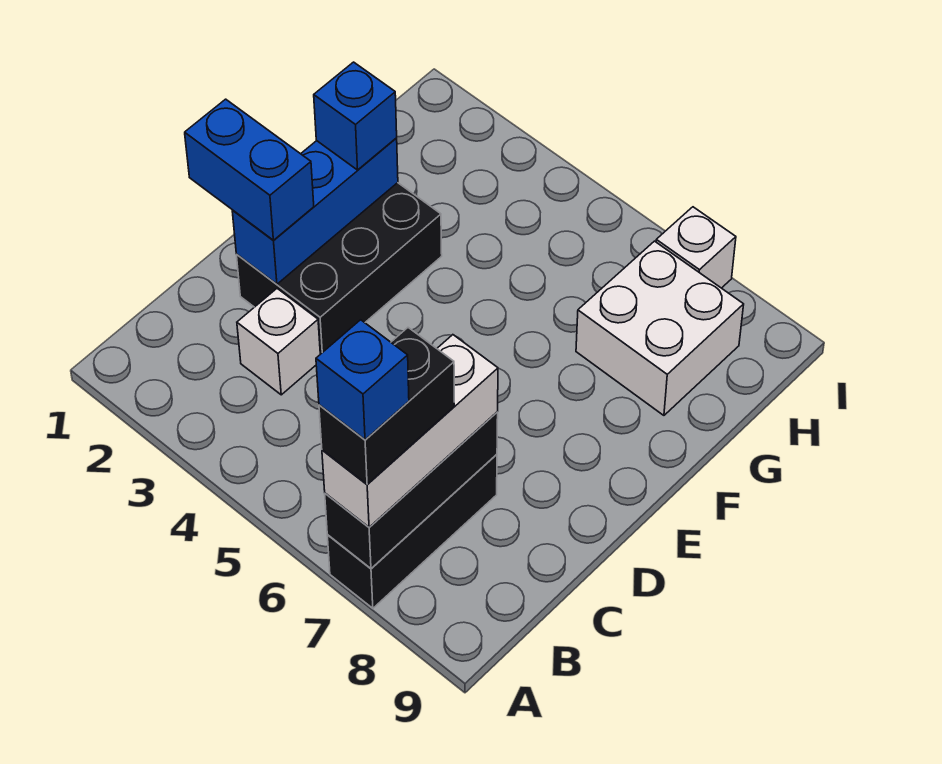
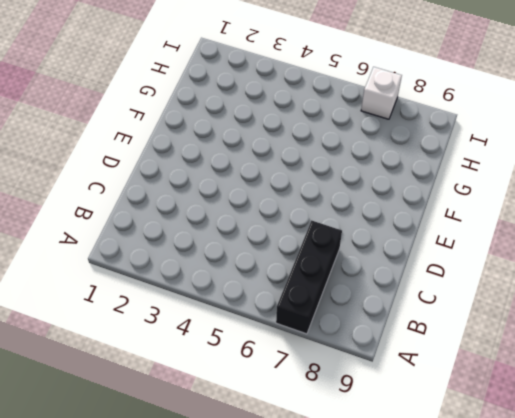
none -> white brick C3 level 1
none -> black brick D2:F3 level 1
none -> white brick G7:H8 level 1

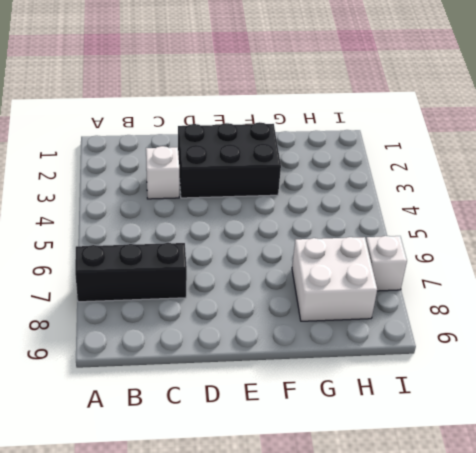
none -> black brick A7:C7 level 2
none -> blue brick D2:F2 level 2
none -> white brick A7:C7 level 3

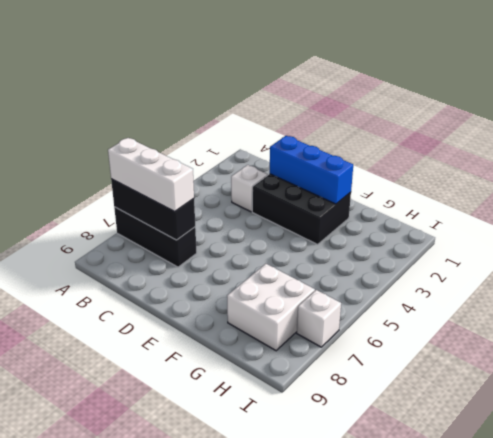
none -> blue brick D1:D2 level 3
none -> blue brick F2 level 3
none -> black brick A7:B7 level 4

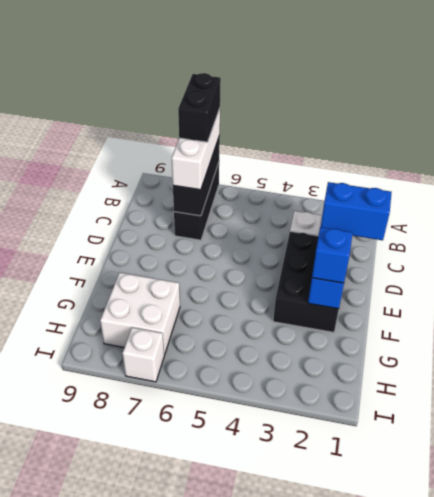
none -> blue brick A7 level 5

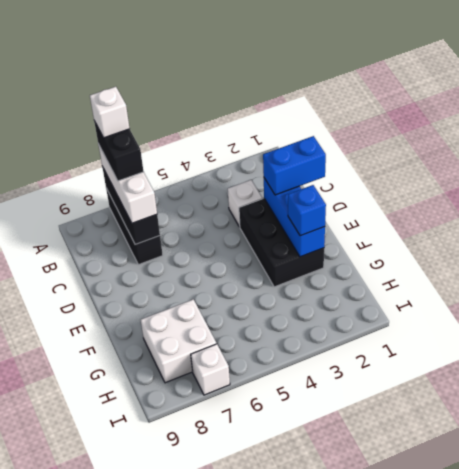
white brick A7 level 5 -> blue brick A7 level 5

